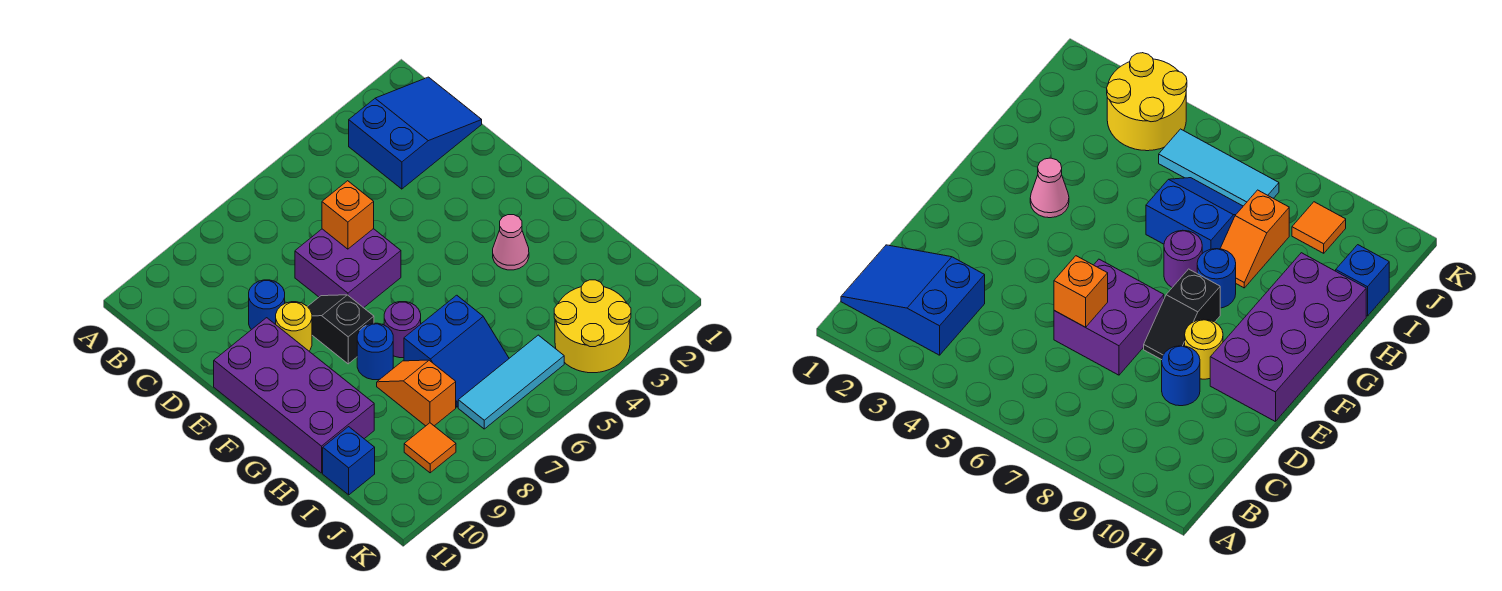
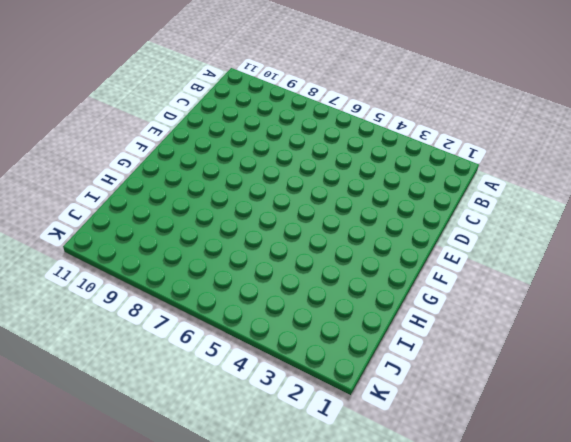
none -> blue slope B1:C3 level 1 top 3
none -> purple brick D6:E7 level 1
none -> blue round brick D9 level 1

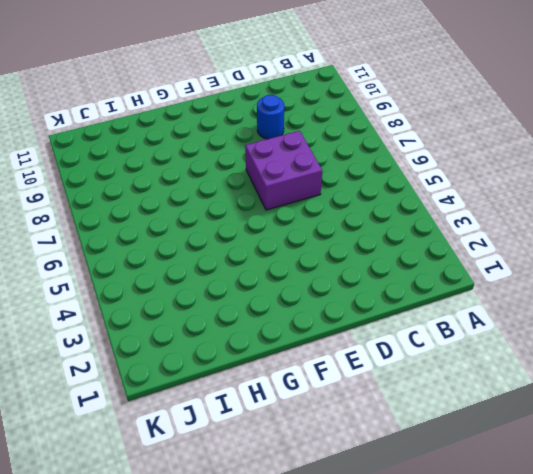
none -> blue slope B1:C3 level 1 top 3
none -> black slope E8:F8 level 1 top F
none -> yellow round brick E9 level 1

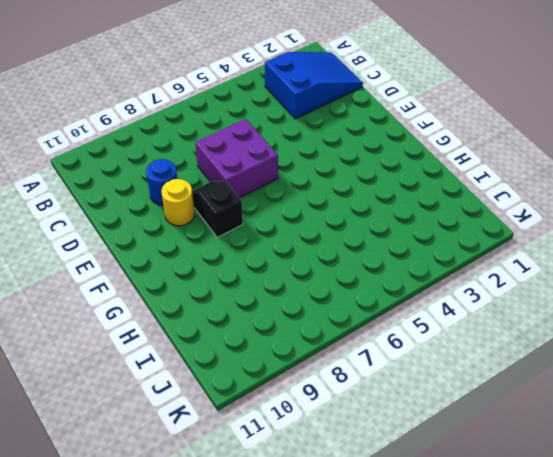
none -> purple brick E10:H11 level 1
none -> pink cone G3 level 1
none -> purple round brick G7 level 1

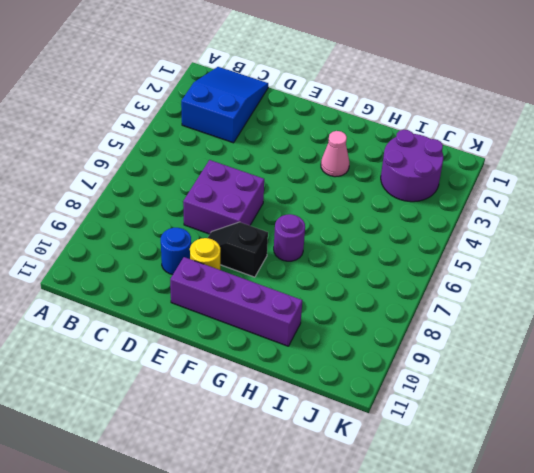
purple brick E10:H10 level 1 -> purple brick E10:H11 level 1
purple round brick I2:J3 level 1 -> yellow round brick J3:K4 level 1
none -> blue round brick G8 level 1
none -> blue slope H6:I7 level 1 top H
none -> orange slope H8:I8 level 1 top I

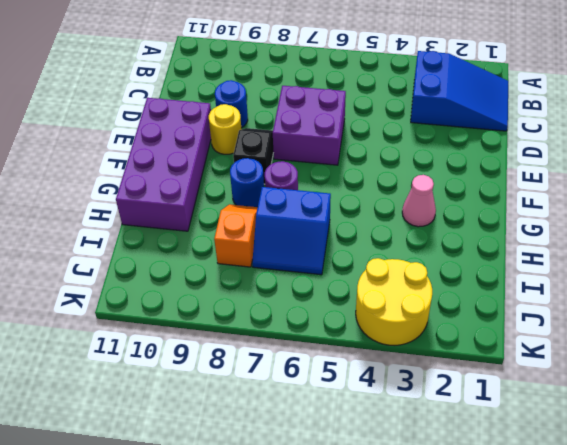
none -> blue brick I11 level 1
none -> cyan tile J5:J7 level 1
none -> orange tile J9 level 1

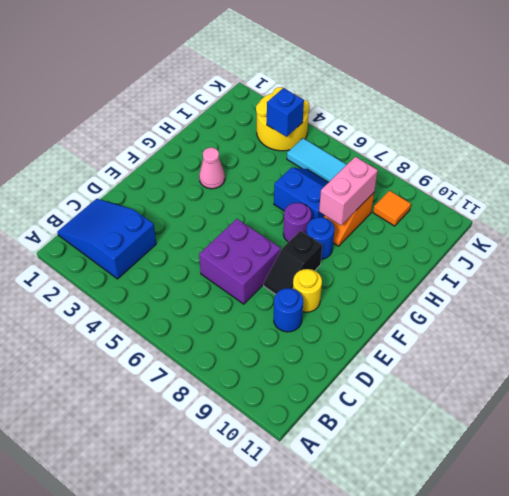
pink brick H8:I8 level 2 -> none
blue brick J4 level 2 -> blue brick I11 level 1
none -> purple brick E10:H11 level 1
none -> orange brick D6 level 2

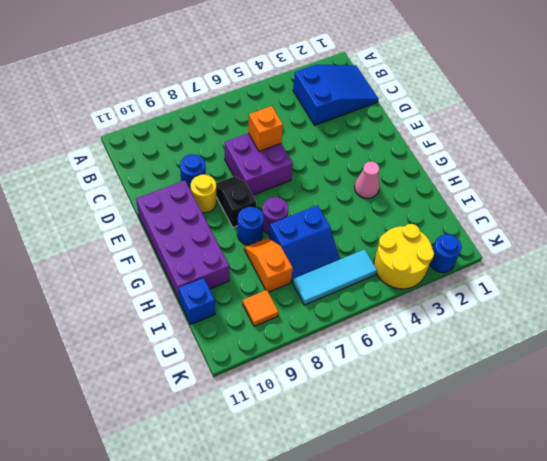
blue round brick K2 level 1 -> none

